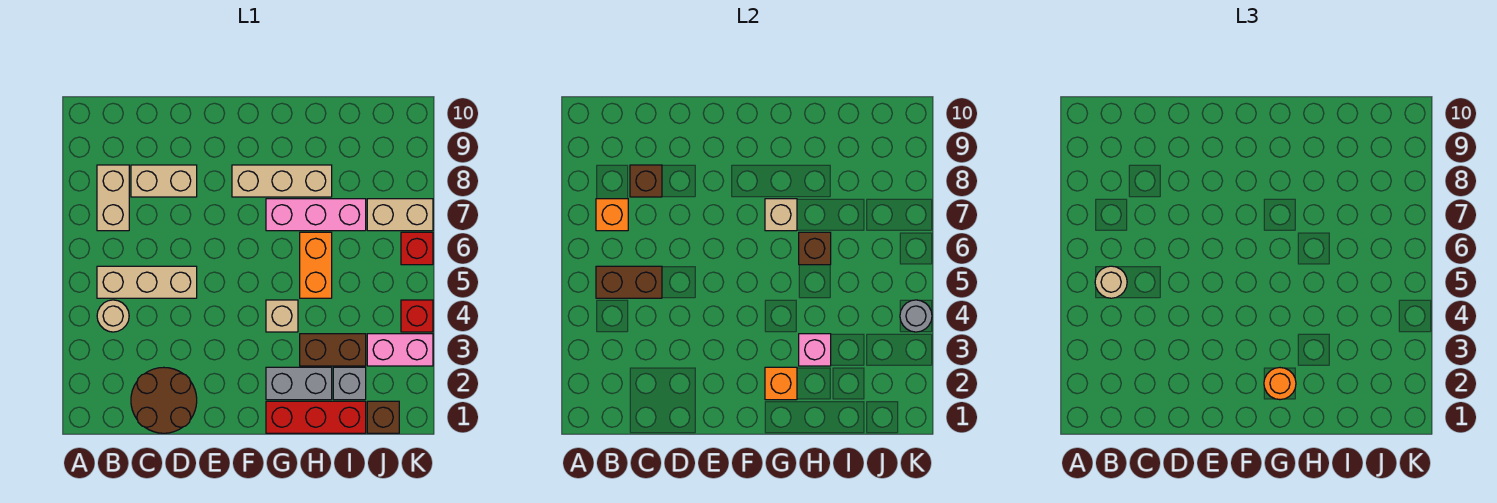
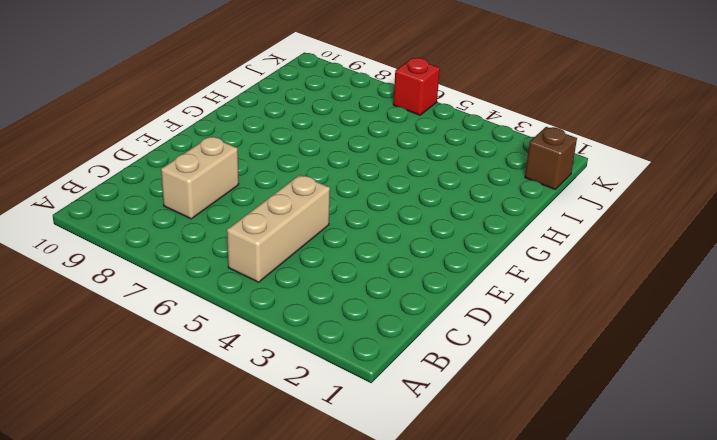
none -> tan round brick B4 level 1
none -> tan brick B7:B8 level 1
none -> brown round brick C1:D2 level 1

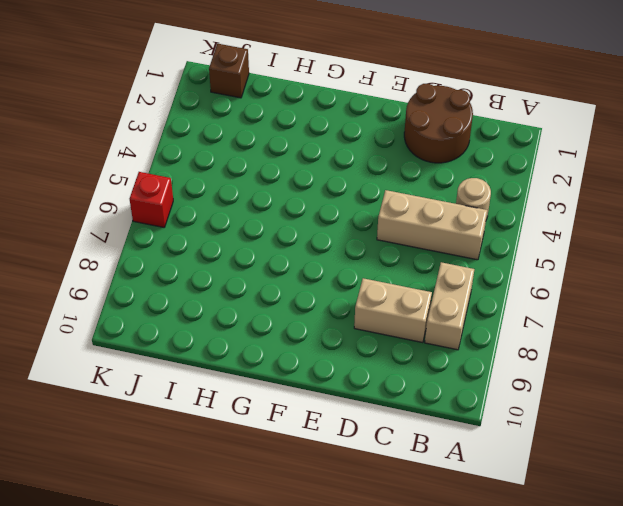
none -> tan brick F8:H8 level 1
none -> red brick G1:I1 level 1
none -> grey brick G2:H2 level 1

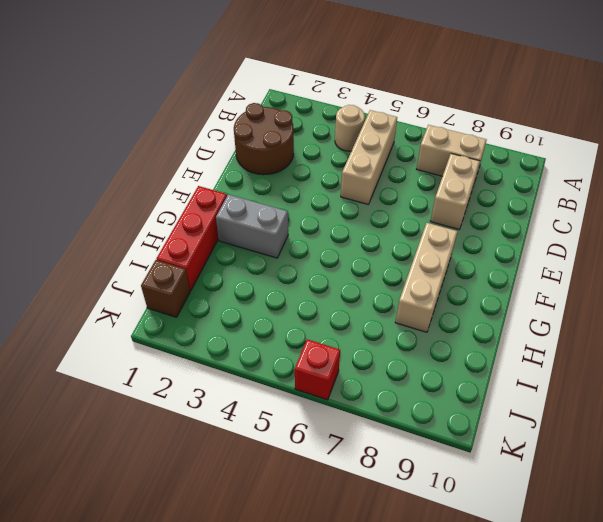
grey brick G2:G3 level 1 -> grey brick G2:H2 level 1
none -> tan brick G4 level 1
none -> pink brick G7:I7 level 1
none -> brown brick H3:I3 level 1

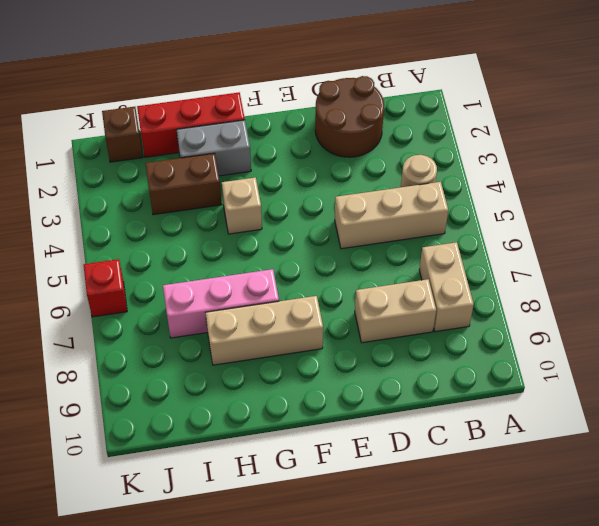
none -> orange brick H5:H6 level 1
none -> grey brick I2 level 1
none -> pink brick J3:K3 level 1

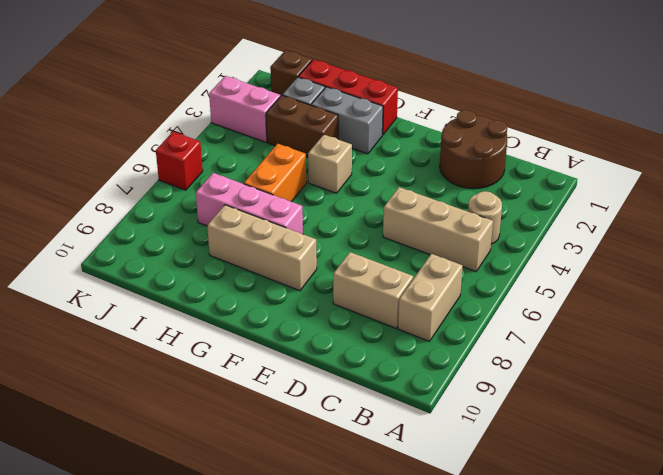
none -> tan brick J7:K7 level 1
none -> red brick K4 level 1
none -> brown brick B5:C5 level 2

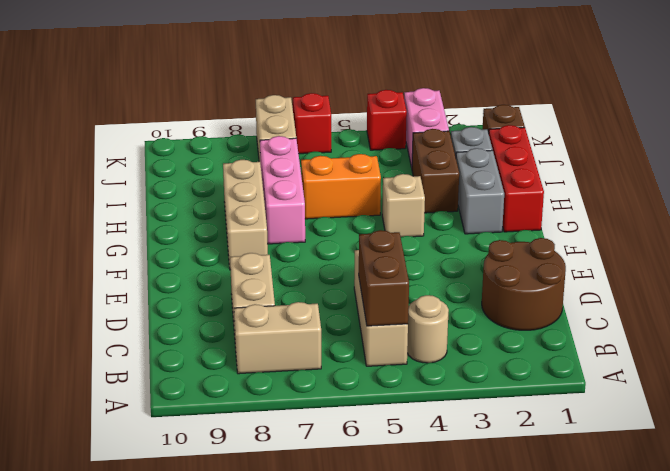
none -> orange brick B7 level 2
none -> brown brick C8 level 2
none -> orange brick G2 level 2

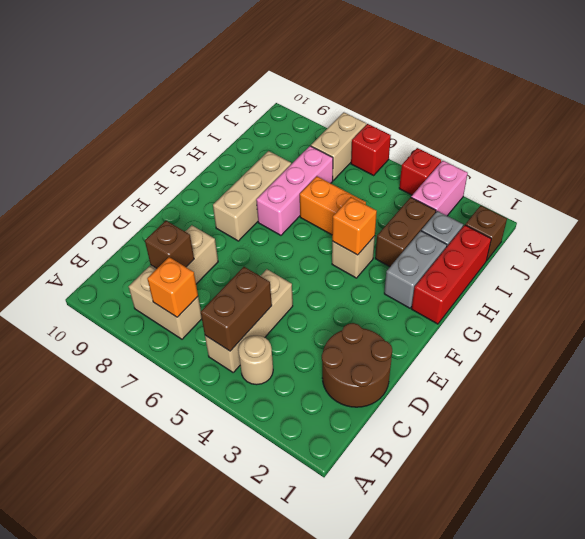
orange brick G4 level 2 -> orange brick G2 level 2
none -> tan brick G7 level 2
none -> pink brick H3 level 2
none -> brown brick H6 level 2

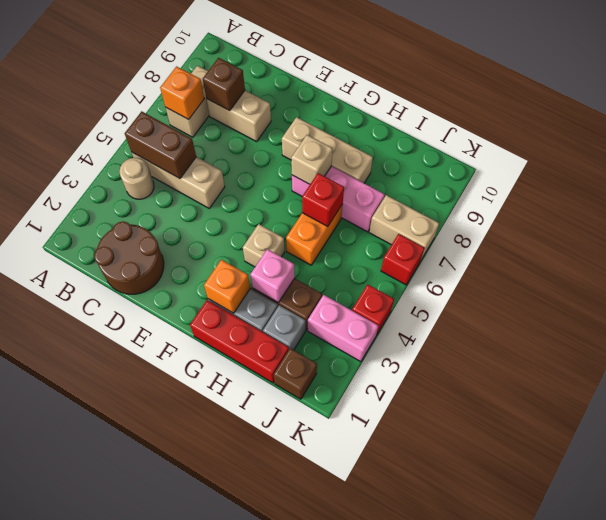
red brick H6 level 2 -> brown brick H6 level 2
none -> grey round brick K4 level 2
none -> tan round brick B5 level 3
none -> orange round brick G2 level 3

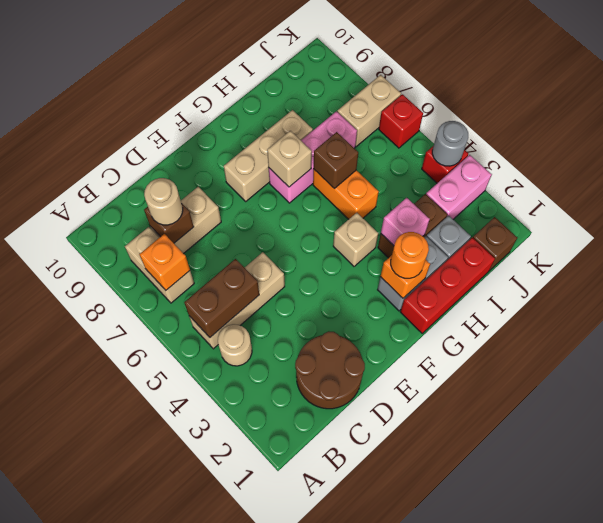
tan round brick C8 level 3 -> tan round brick B5 level 3

